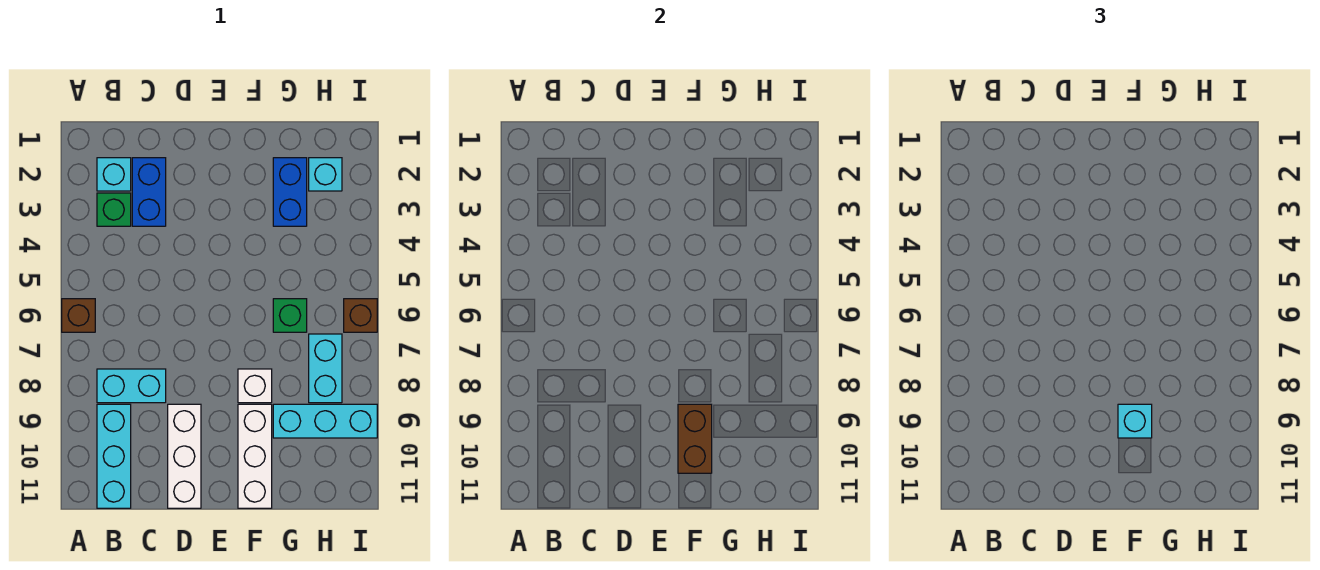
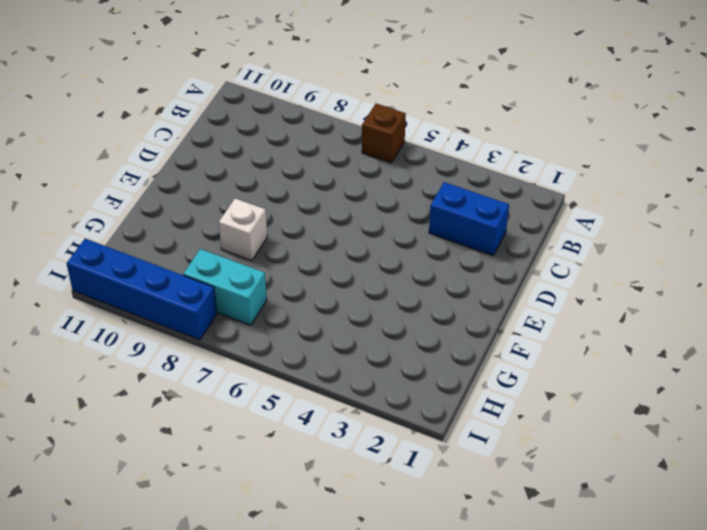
blue brick I8:I11 level 1 -> cyan brick G9:I9 level 1
none -> cyan brick B2 level 1
none -> green brick B3 level 1
none -> cyan brick B8:C8 level 1

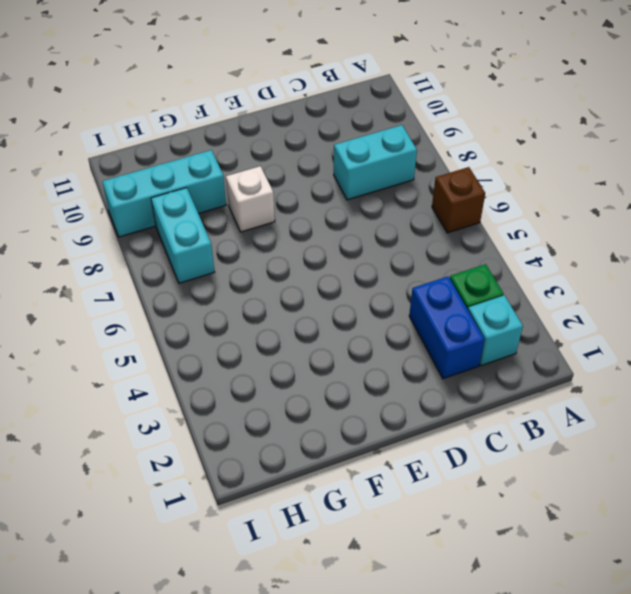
none -> cyan brick B9:B11 level 1
none -> white brick D9:D11 level 1
none -> white brick F9:F11 level 1

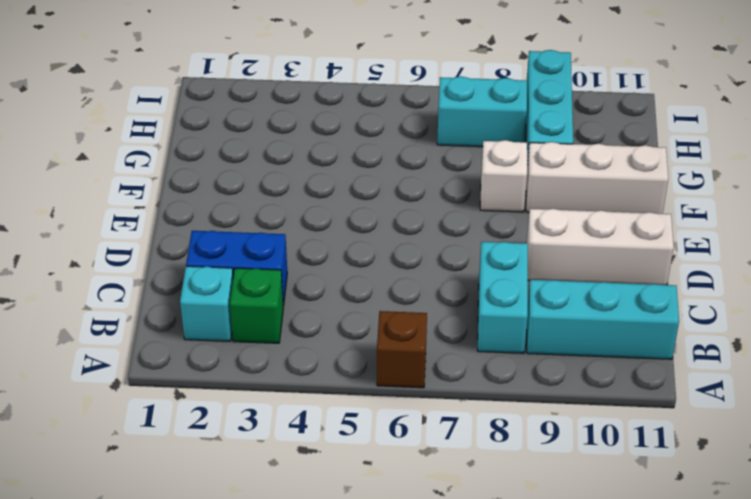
none -> blue brick G2:G3 level 1
none -> green brick G6 level 1
none -> cyan brick H2 level 1

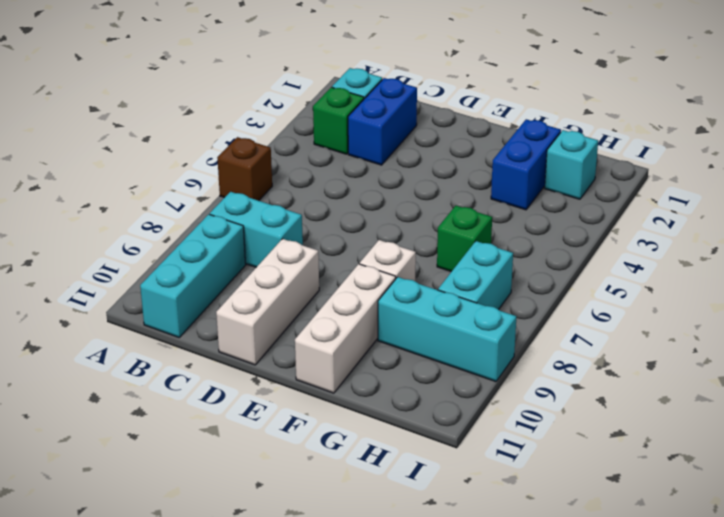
none -> brown brick I6 level 1
none -> brown brick F9:F10 level 2
none -> cyan brick F9 level 3

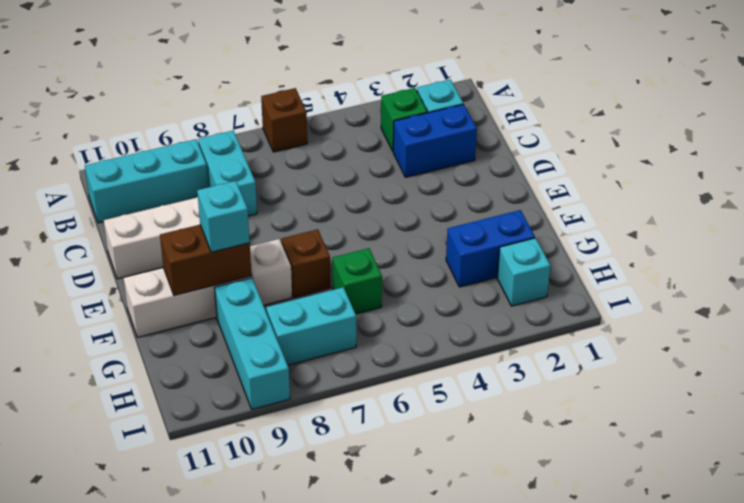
brown brick F7 level 1 -> brown brick I6 level 1

